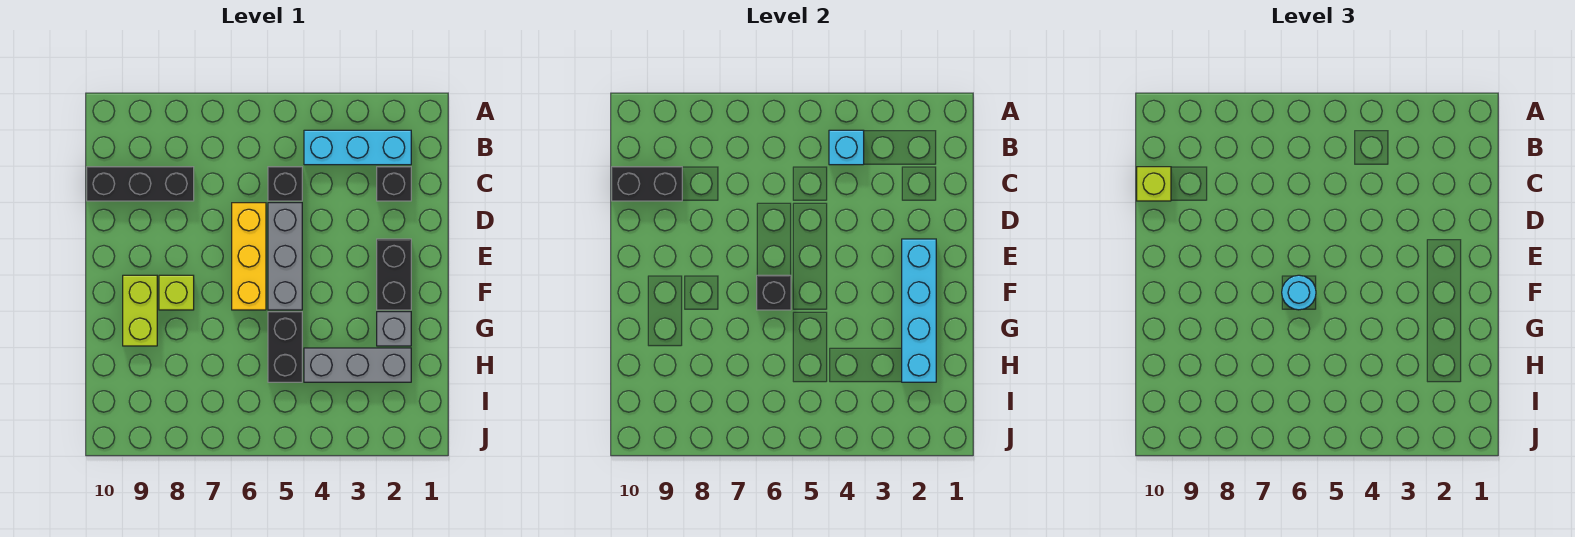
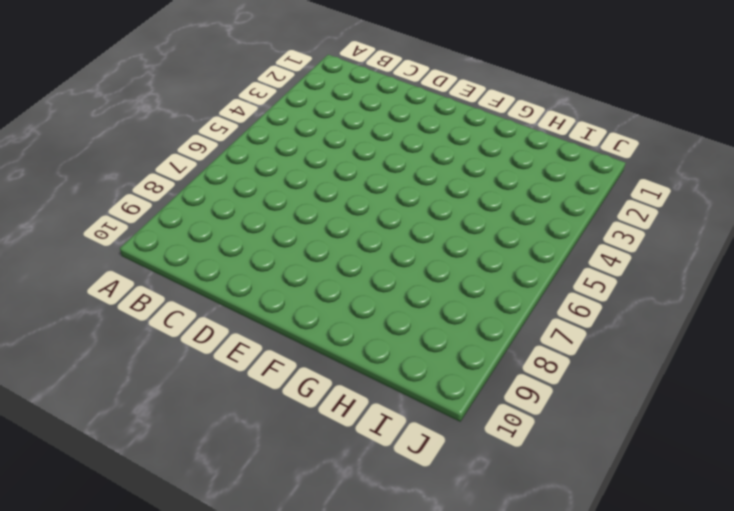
none -> cyan brick B2:B4 level 1
none -> black brick C2 level 1
none -> black brick C5 level 1

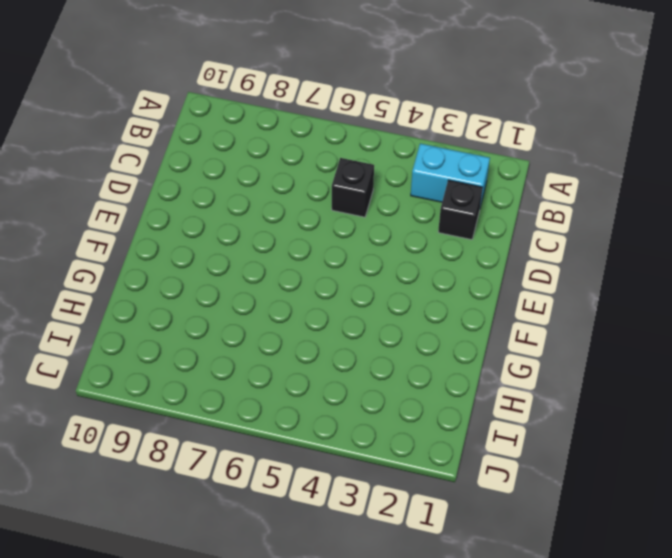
cyan brick B2:B3 level 1 -> cyan brick B2:B4 level 1
none -> black brick C8:C10 level 1
none -> grey brick D5:F5 level 1
none -> yellow brick D6:F6 level 1

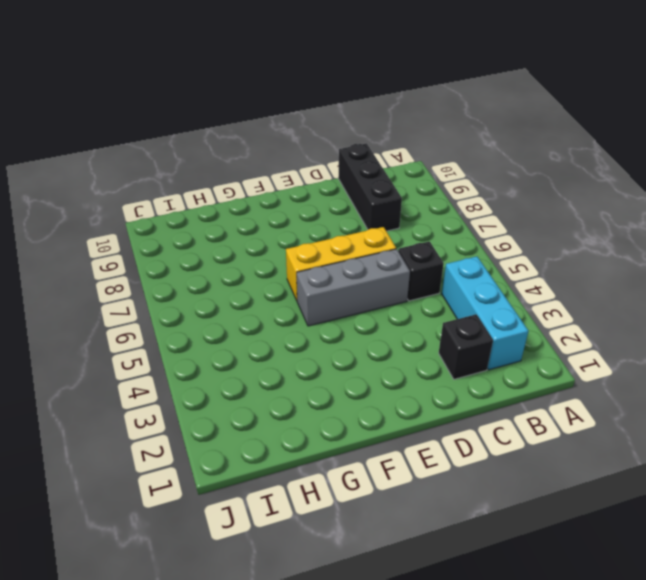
none -> black brick E2:F2 level 1
none -> lime brick F8 level 1
none -> lime brick F9:G9 level 1

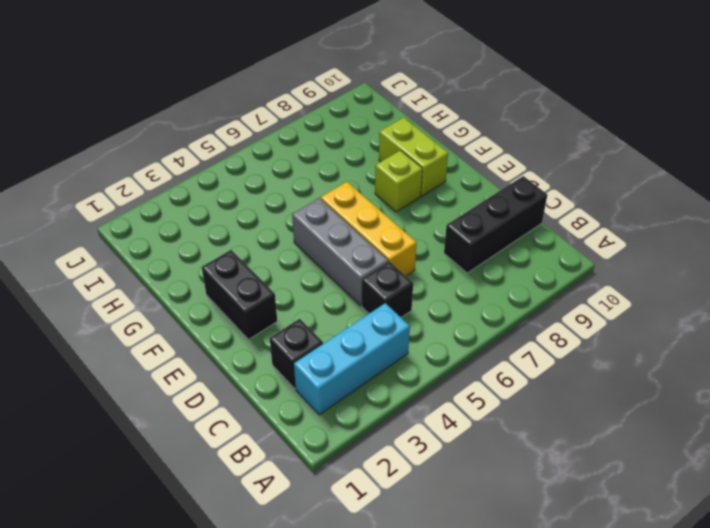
none -> grey brick G2 level 1
none -> black brick G5:H5 level 1
none -> grey brick H2:H4 level 1

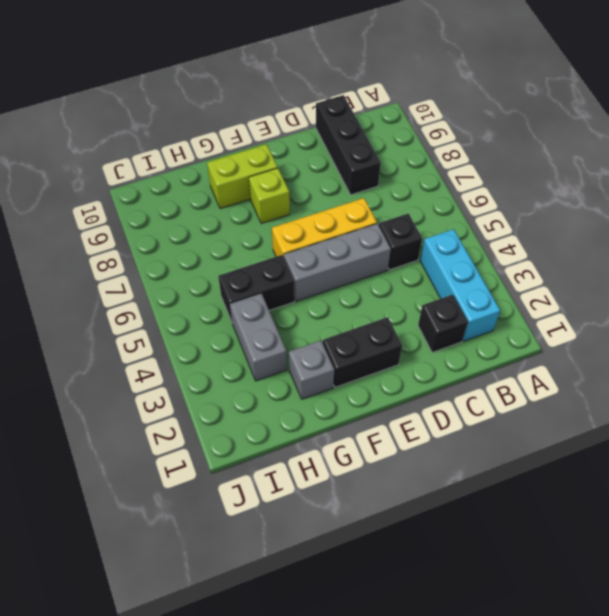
grey brick H3:H4 level 1 -> grey brick H2:H4 level 1
none -> cyan brick B4 level 2
none -> black brick C9:C10 level 2
none -> cyan brick E2:H2 level 2

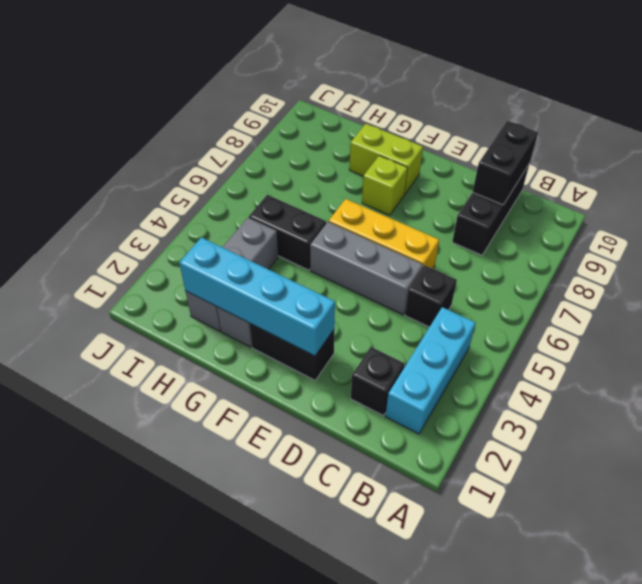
none -> cyan brick B4 level 2
none -> black brick F6 level 2
none -> lime brick C10 level 3

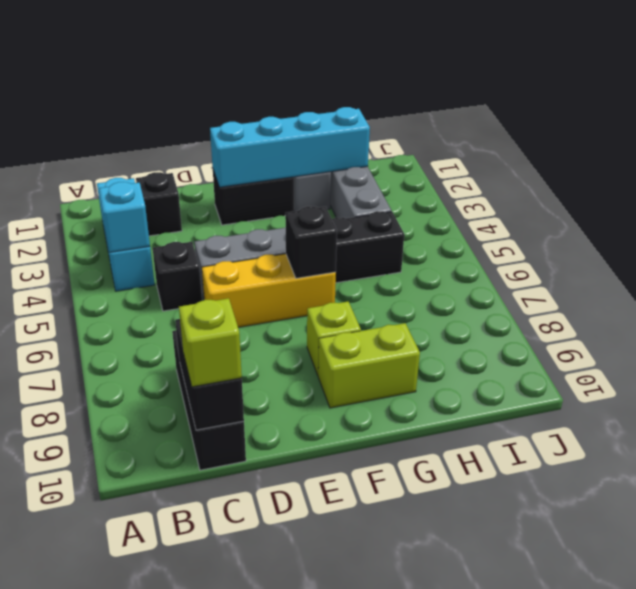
none -> cyan round brick F6 level 3

